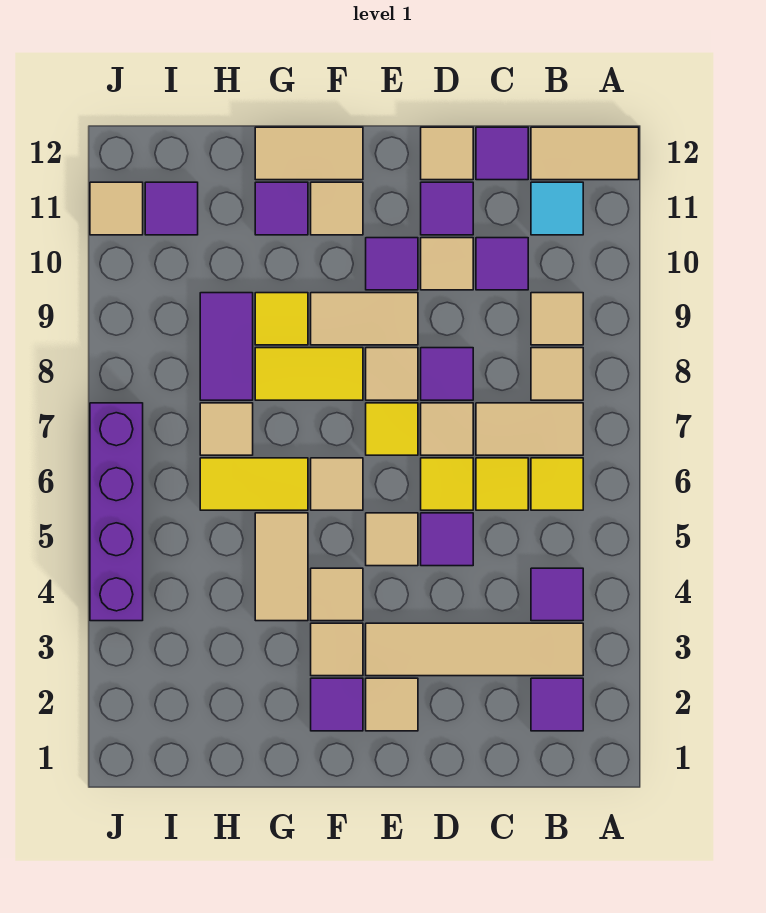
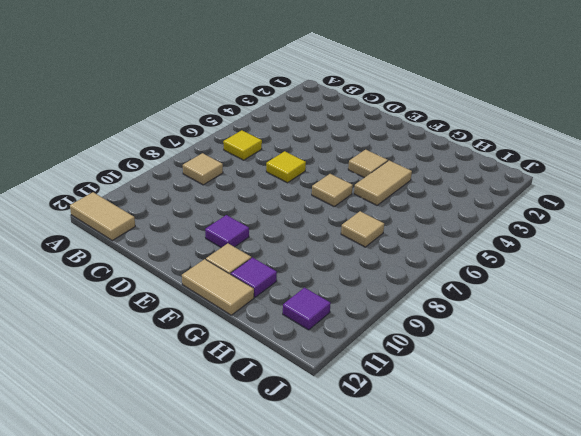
none -> purple tile B2 level 1
none -> tan tile B3:E3 level 1
none -> purple tile B4 level 1
none -> tan tile B7:C7 level 1

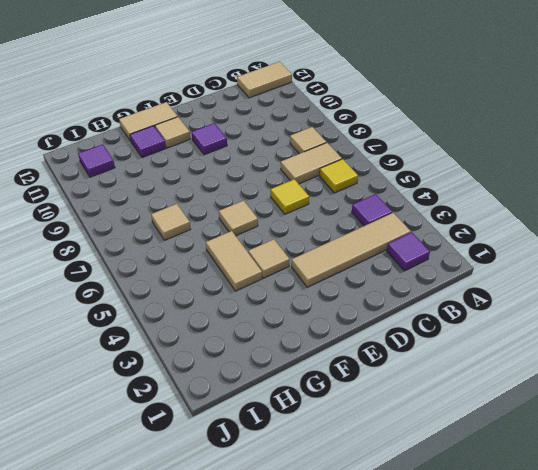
none -> tan tile B9 level 1
none -> cyan tile B11 level 1
none -> yellow tile C6 level 1
none -> purple tile C10 level 1

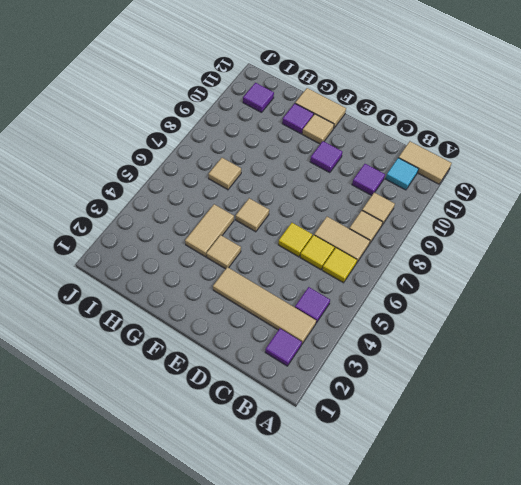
none -> purple tile C12 level 1
none -> purple tile D5 level 1
none -> tan tile D7 level 1
none -> purple tile D8 level 1

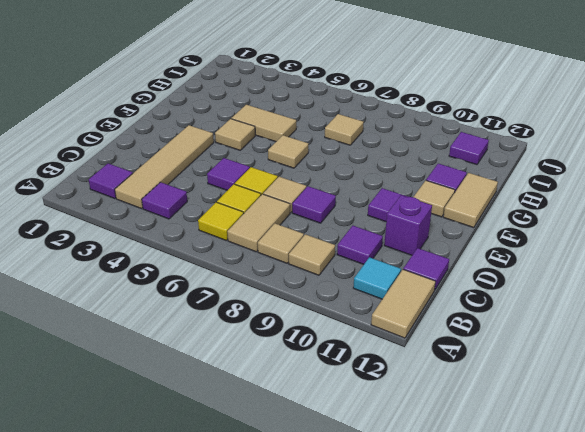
purple brick D11 level 1 -> purple tile D11 level 1
none -> tan tile D10 level 1
none -> tan tile D12 level 1
none -> tan tile E2 level 1
none -> tan tile E5 level 1

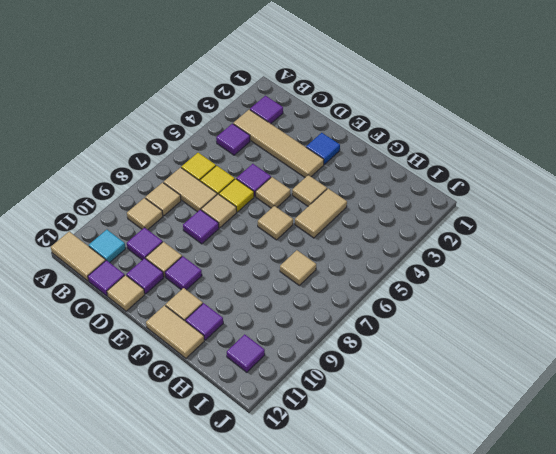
blue tile E2 level 1 -> tan tile E2 level 1
none -> yellow tile E7 level 1
none -> tan tile E8 level 1
none -> tan tile E9:F9 level 1
none -> purple tile F2 level 1

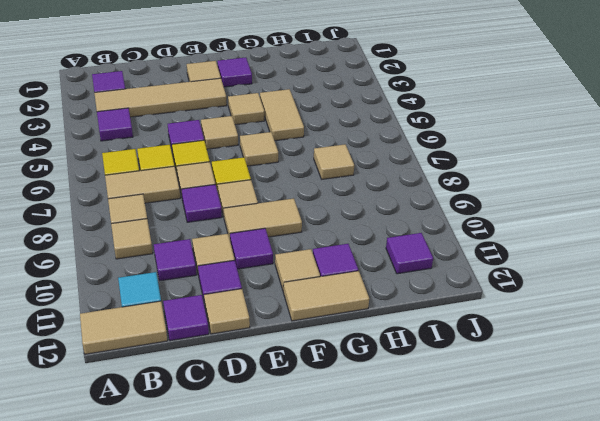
none -> tan tile F3 level 1
none -> yellow tile F8:G8 level 1
none -> yellow tile G6:H6 level 1
none -> yellow tile G9 level 1

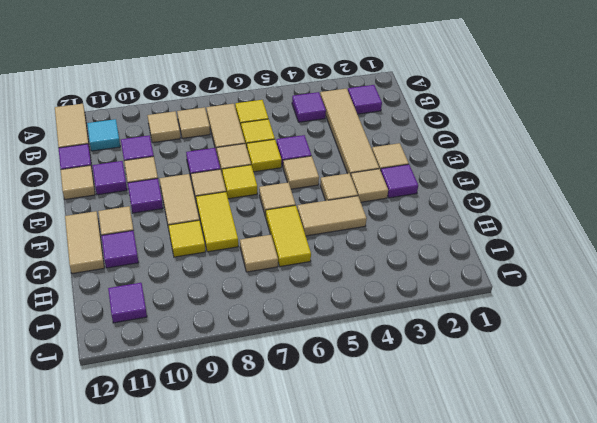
none -> purple tile H8:H9 level 1
none -> purple brick J4:J7 level 1
none -> tan tile J11 level 1

